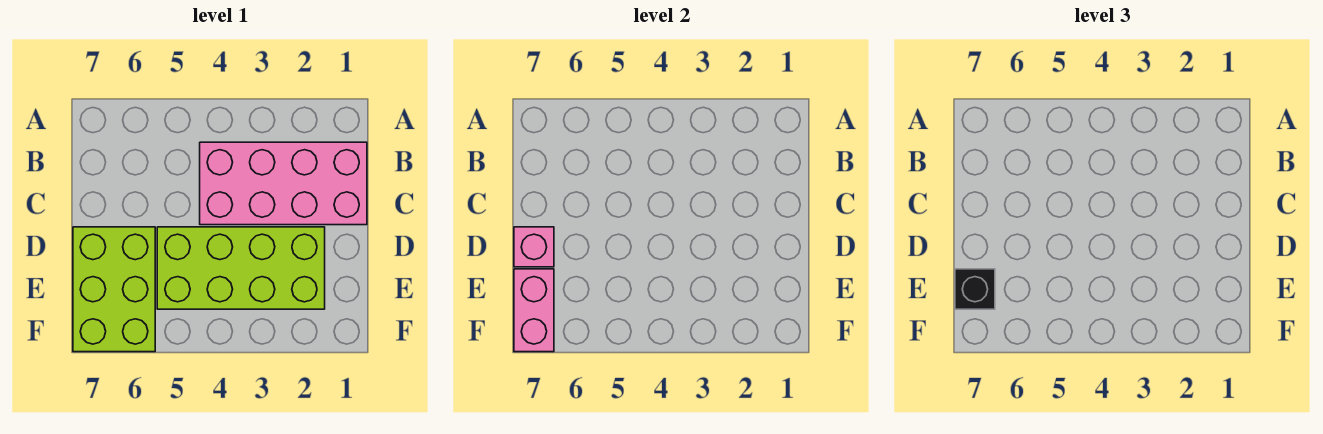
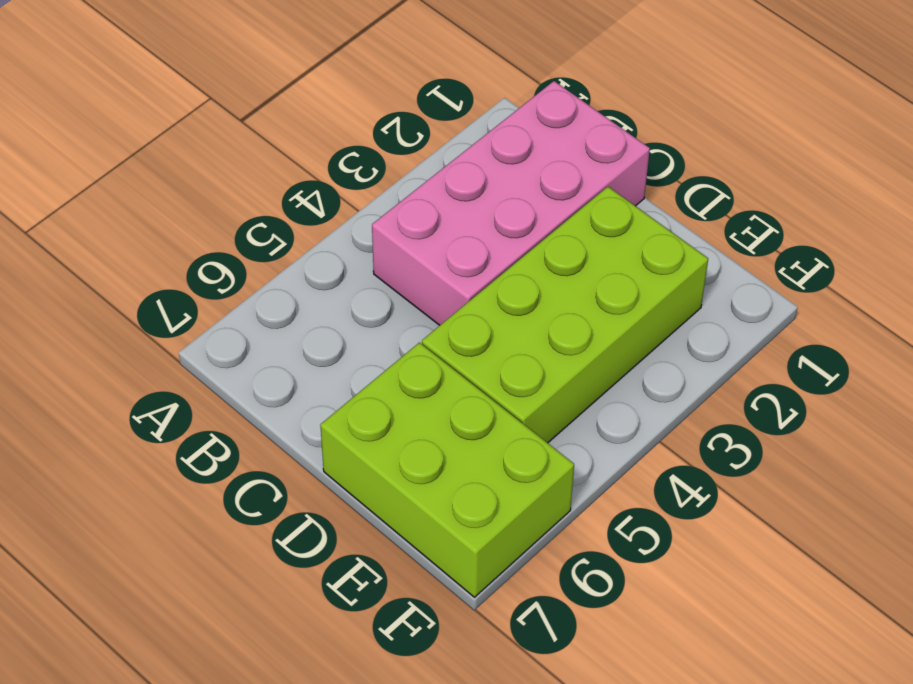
none -> pink brick D7 level 2
none -> pink brick E7:F7 level 2

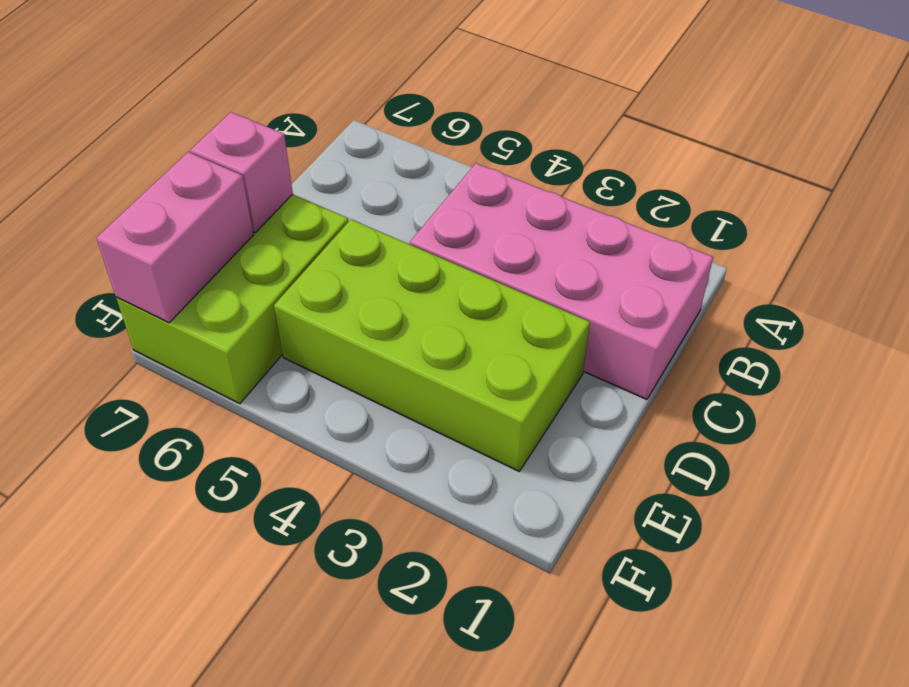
none -> black brick E7 level 3

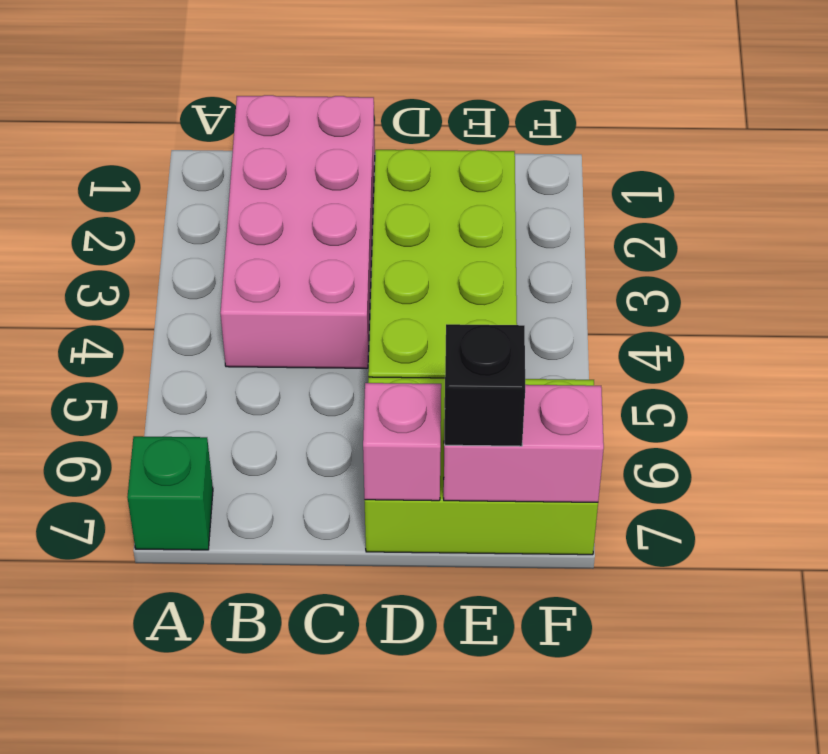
green brick A7 level 1 -> none

